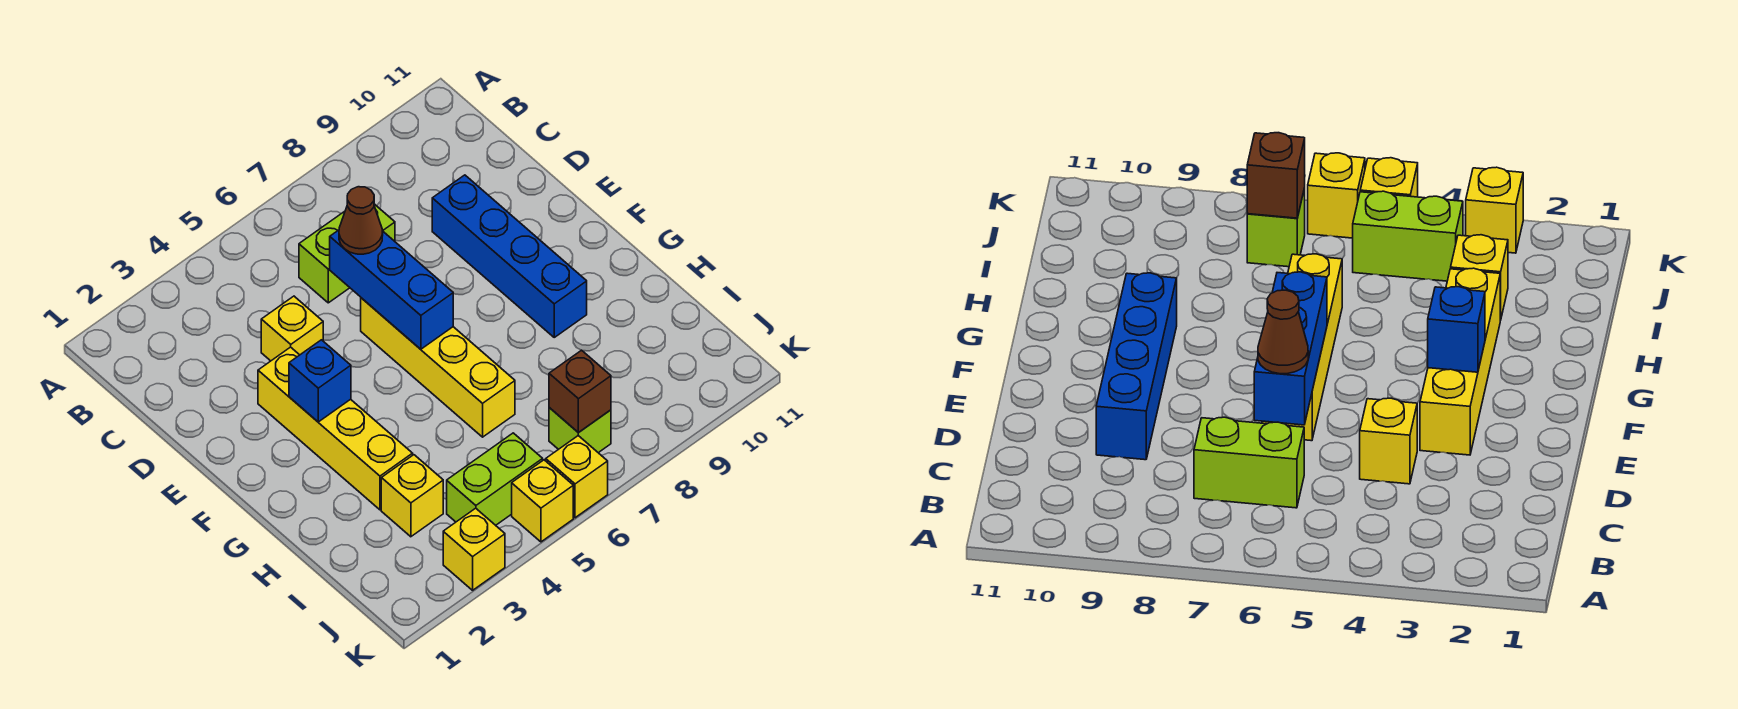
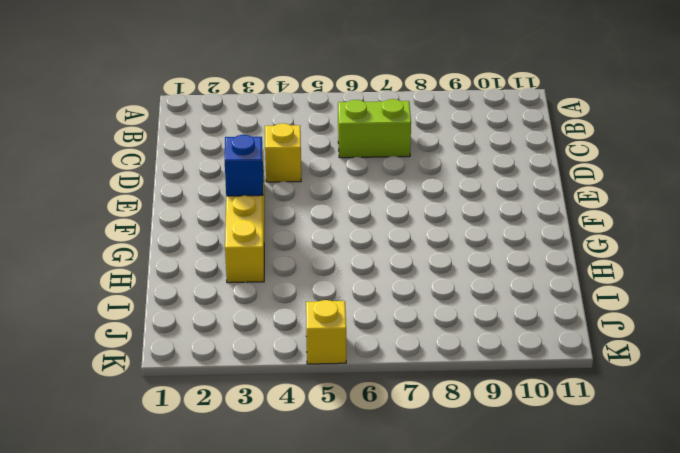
none -> blue brick D9:G9 level 1
none -> yellow brick E6:H6 level 1
none -> yellow brick I3 level 1

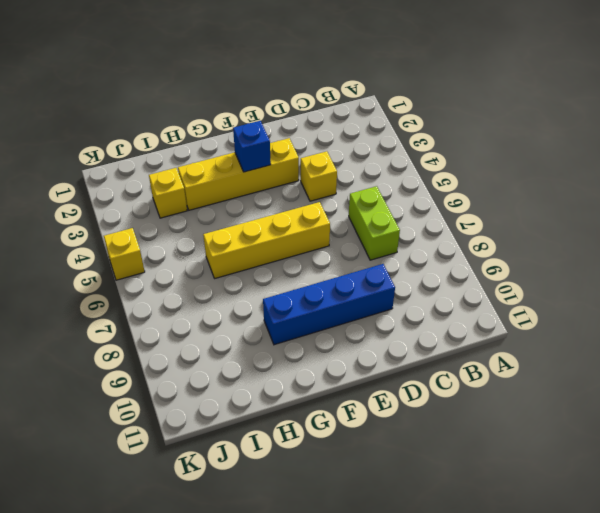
none -> lime brick J4:J5 level 1
none -> lime brick J7 level 1
none -> yellow brick K3 level 1

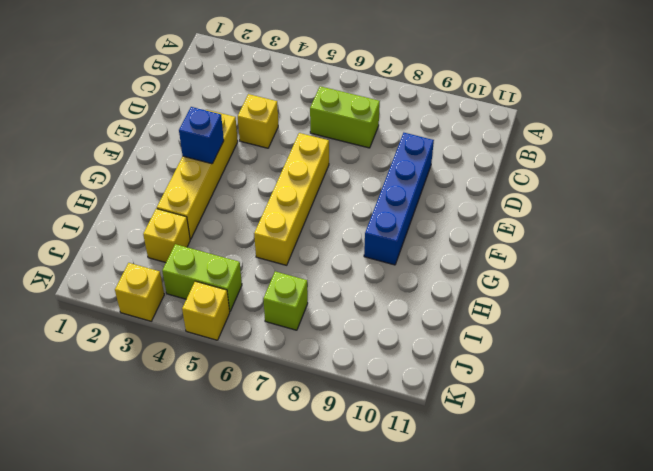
none -> yellow brick K6 level 1
none -> blue brick D6:F6 level 2
none -> brown brick J7 level 2

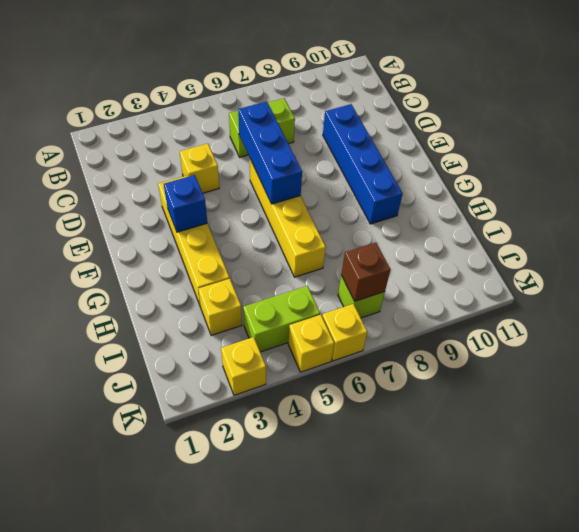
none -> brown cone D6 level 3

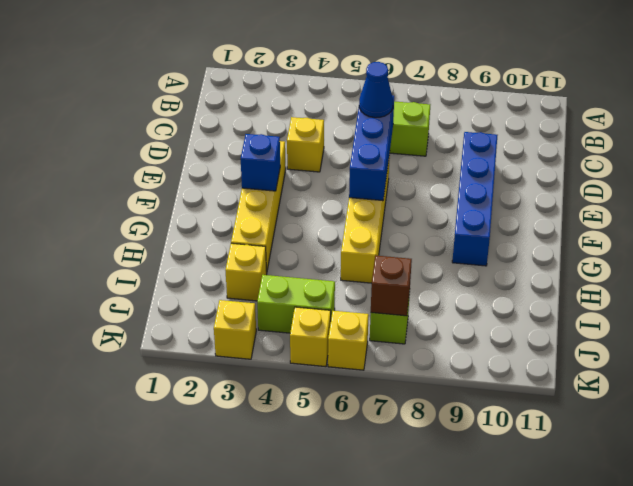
blue cone D6 level 3 -> brown cone D6 level 3

